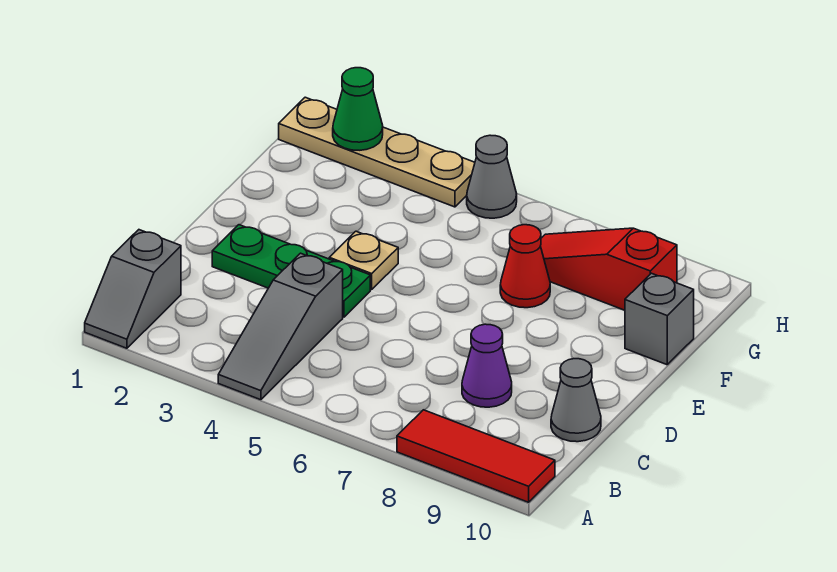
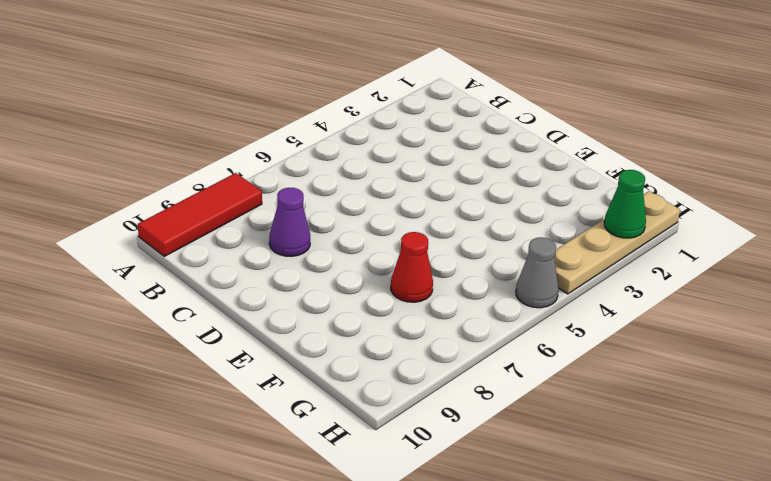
none -> grey slope A1:B1 level 1 top B
none -> grey slope A4:C4 level 1 top C
none -> grey cone C10 level 1

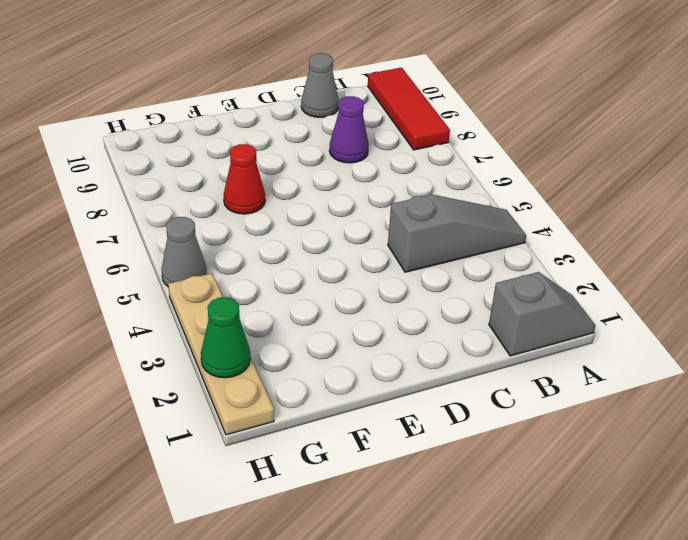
none -> green plate D2:D4 level 1
none -> tan plate E4 level 1
none -> grey brick F10 level 1

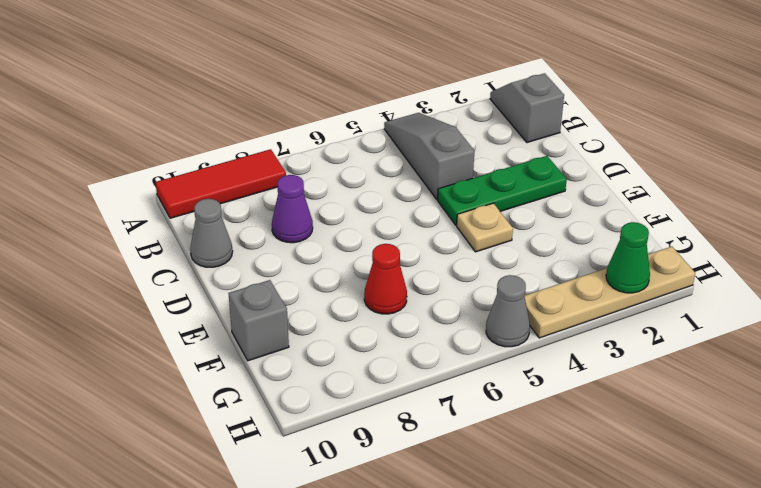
none -> red slope G7:G9 level 1 top 9

